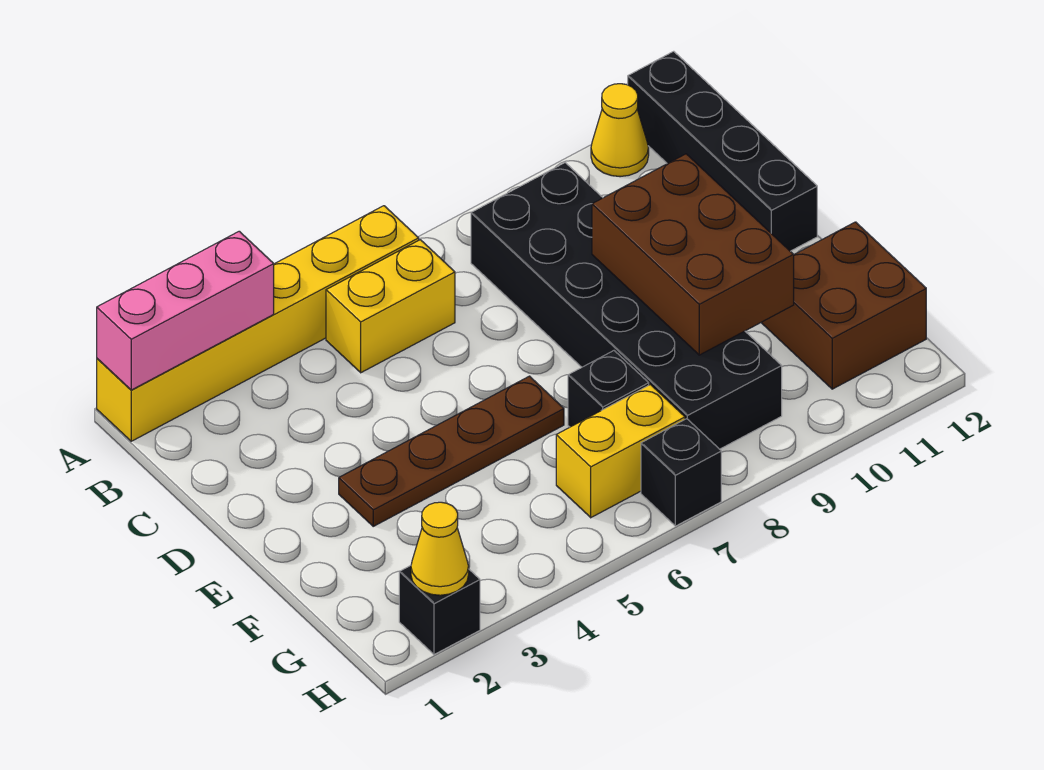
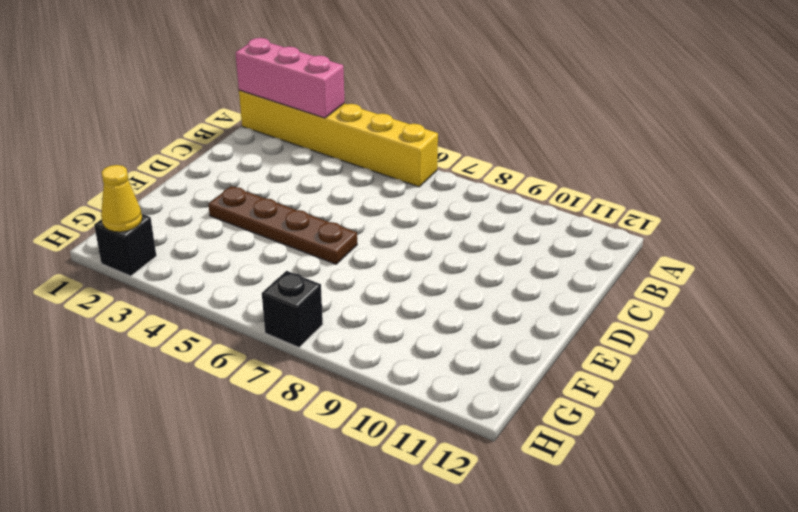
none -> yellow cone A11 level 1
none -> black brick A12:D12 level 1
none -> yellow brick B5:B6 level 1

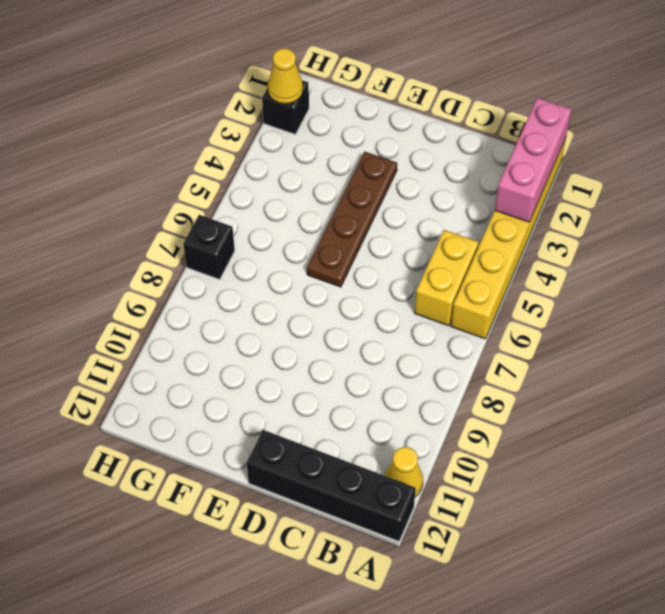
none -> black brick B8:G9 level 1
none -> black brick F7 level 1
none -> brown brick F11:G12 level 1

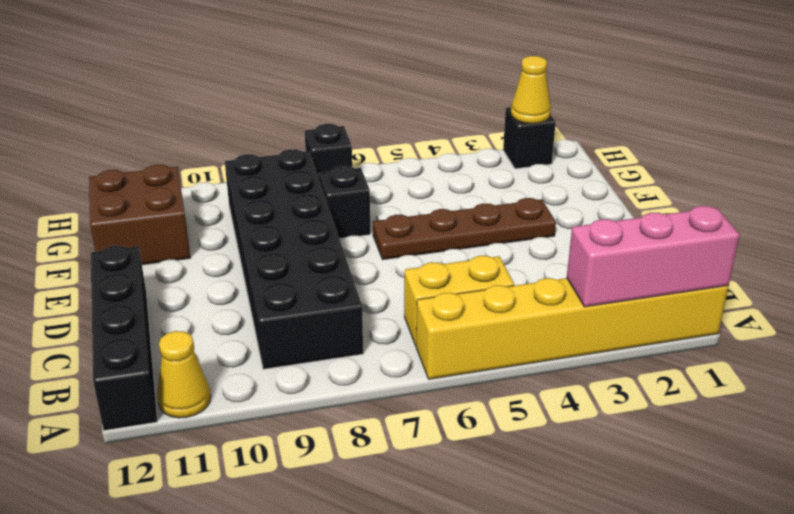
none -> yellow brick G6:G7 level 1
none -> brown brick D9:F10 level 2

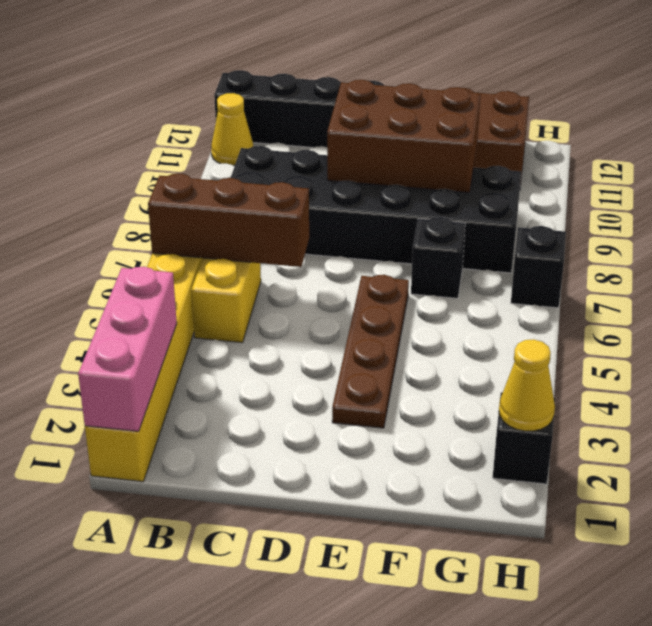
brown brick A6:C6 level 2 -> none
none -> yellow brick G6:G7 level 1

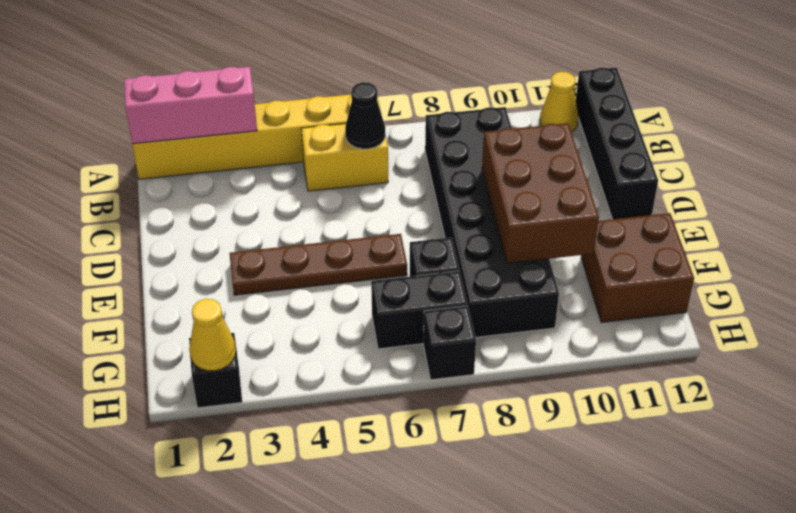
black cone B6 level 2 -> none
black brick G6:G7 level 1 -> yellow brick G6:G7 level 1

